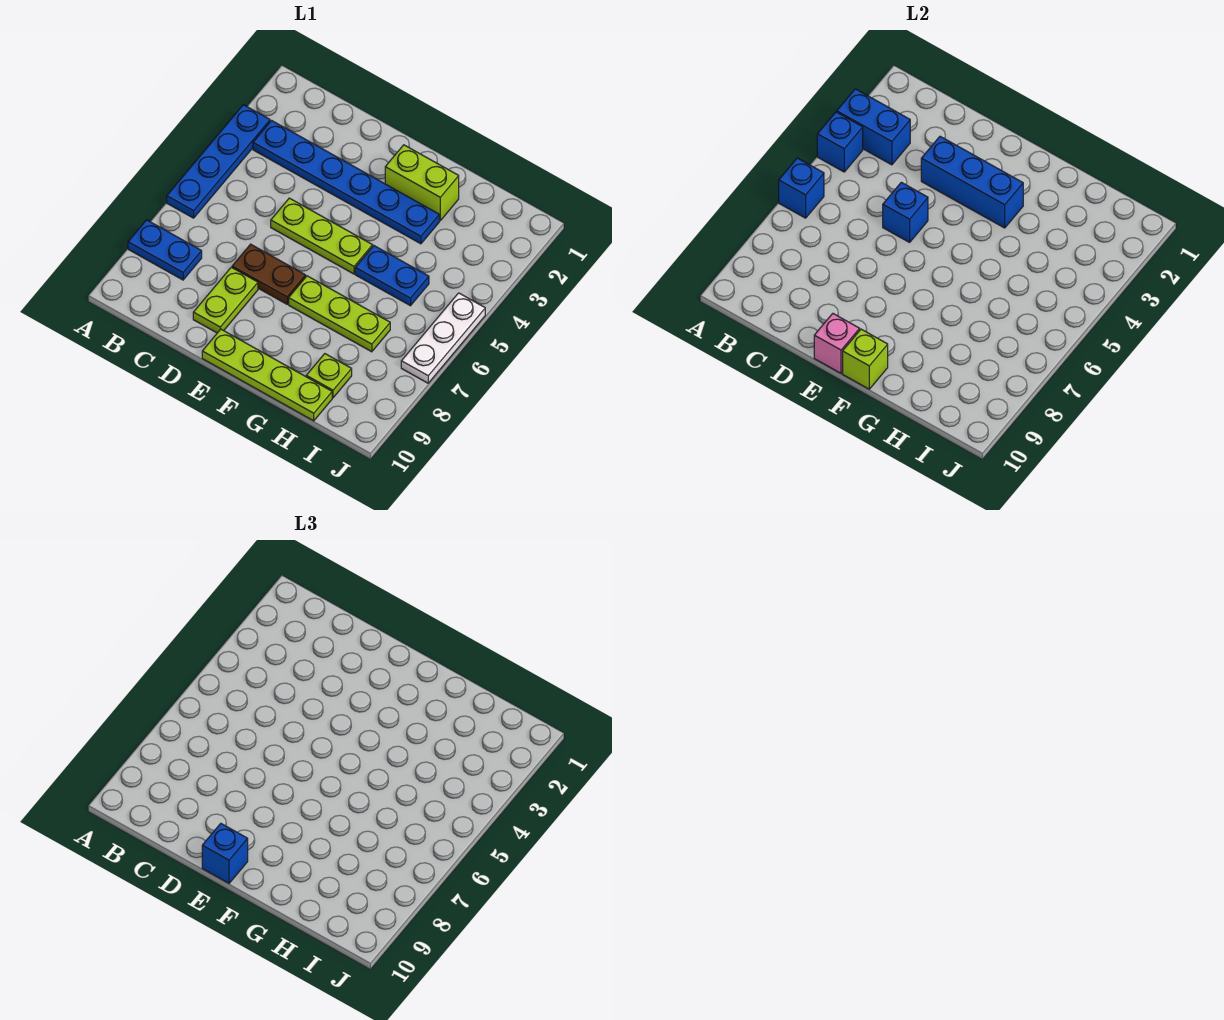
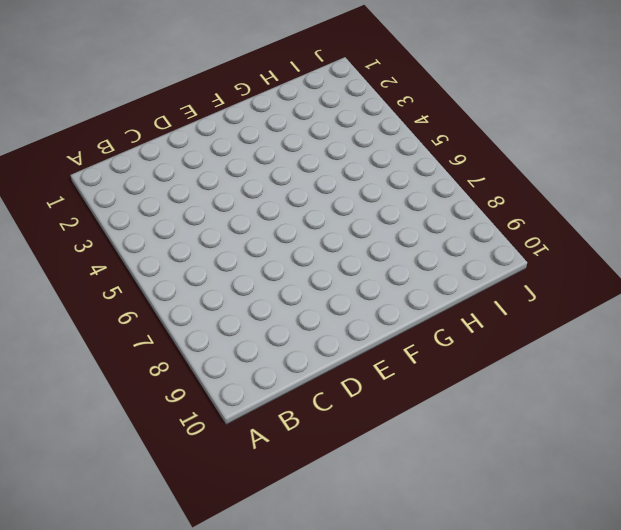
none -> blue plate A3:A6 level 1
none -> blue plate A8:B8 level 1
none -> blue plate B3:G3 level 1

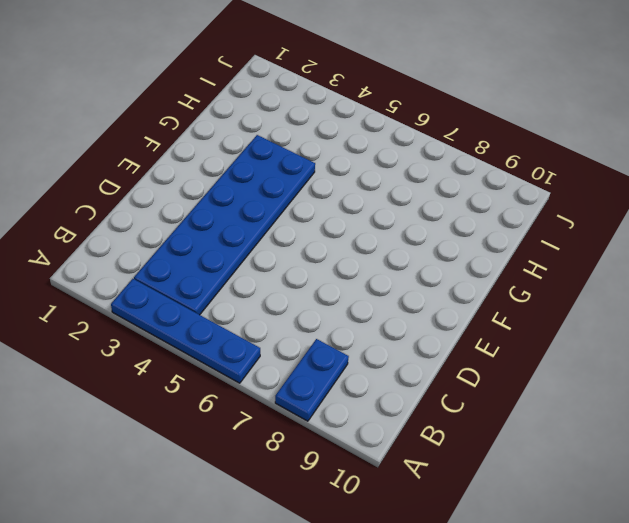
blue plate B3:G4 level 1 -> blue plate B3:G3 level 1
none -> lime plate D5:F5 level 1
none -> brown plate D7:E7 level 1
none -> lime plate D8:D9 level 1

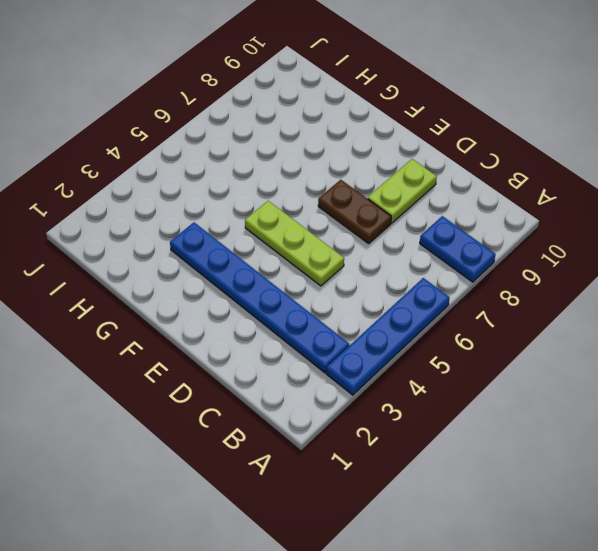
none -> lime plate E10:H10 level 1
none -> lime brick F2:G2 level 1
none -> lime plate F7:H7 level 1

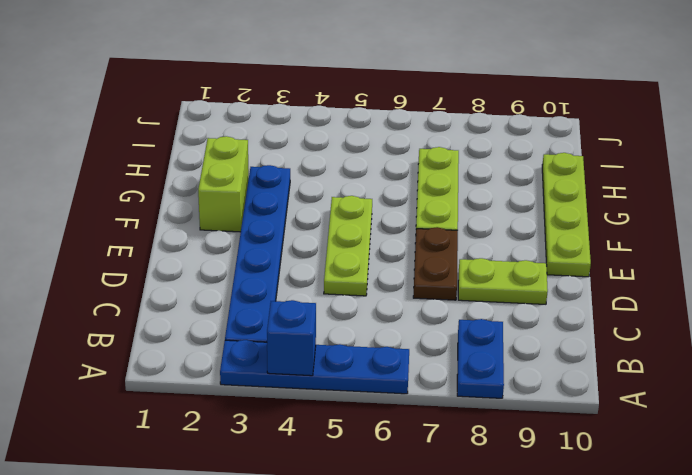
none -> blue plate G5:H5 level 1
none -> lime plate H9 level 1
none -> white plate J5:J7 level 1

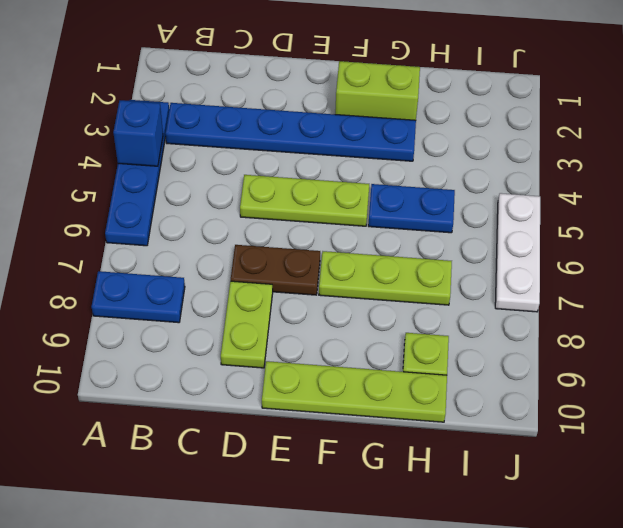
none -> blue brick A3:B3 level 2
none -> blue brick A6 level 2
none -> blue brick D3:F3 level 2

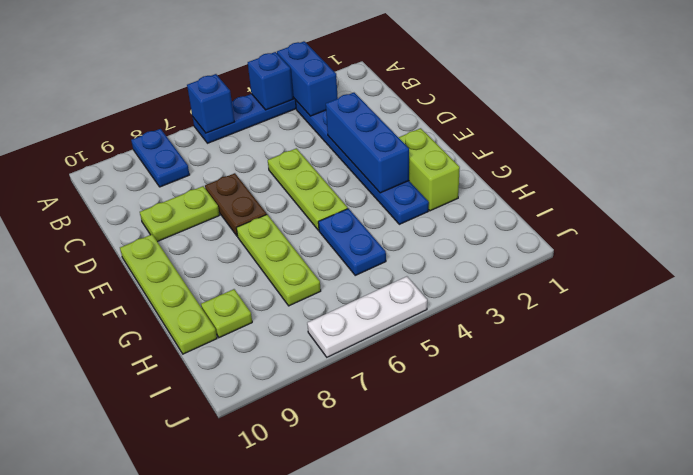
none -> blue brick D5 level 2
none -> pink brick E10 level 2
none -> lime brick F10 level 2

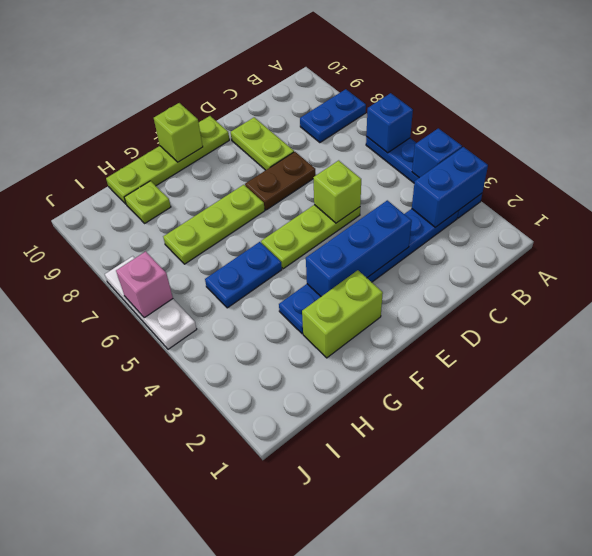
lime brick D5 level 2 -> blue brick D5 level 2
pink brick J6 level 2 -> pink brick E10 level 2
none -> blue brick E10 level 3

